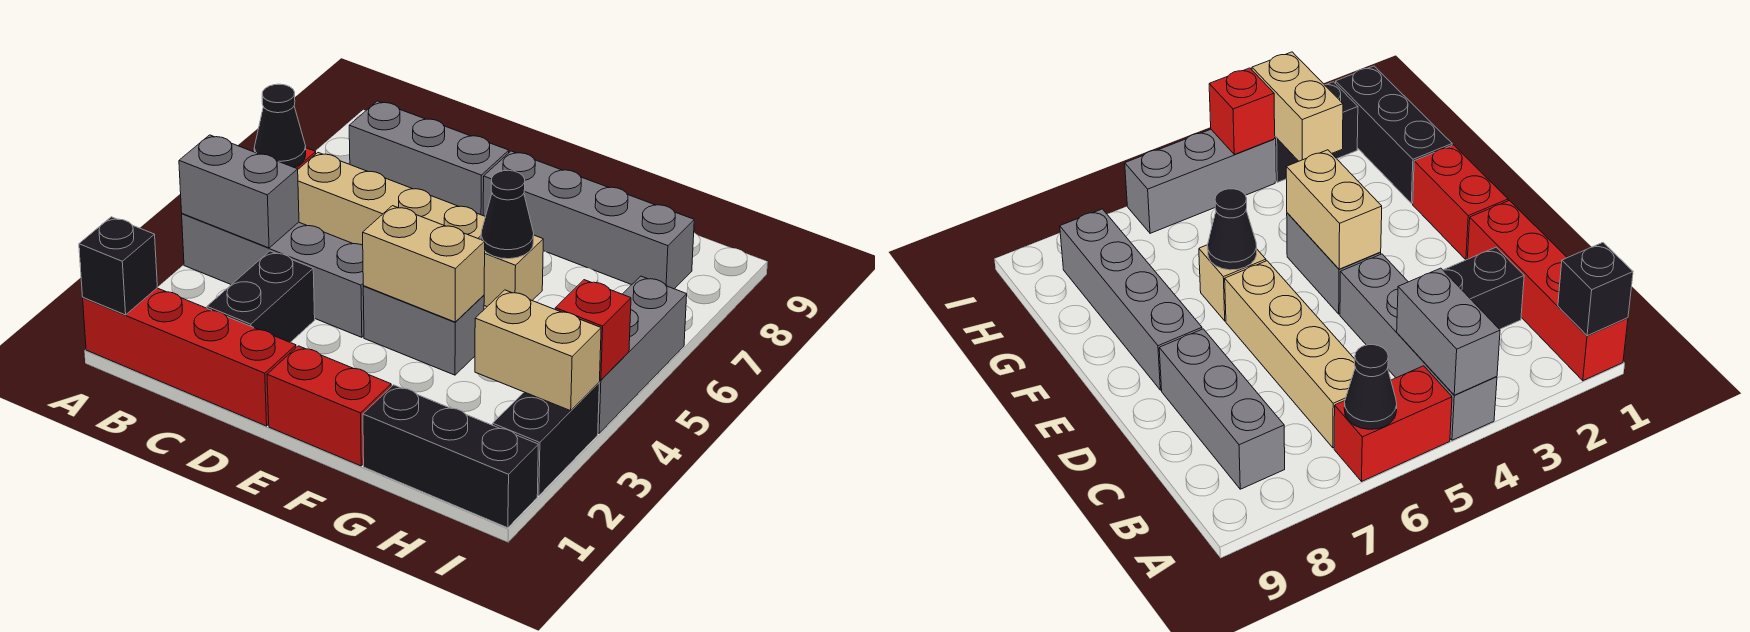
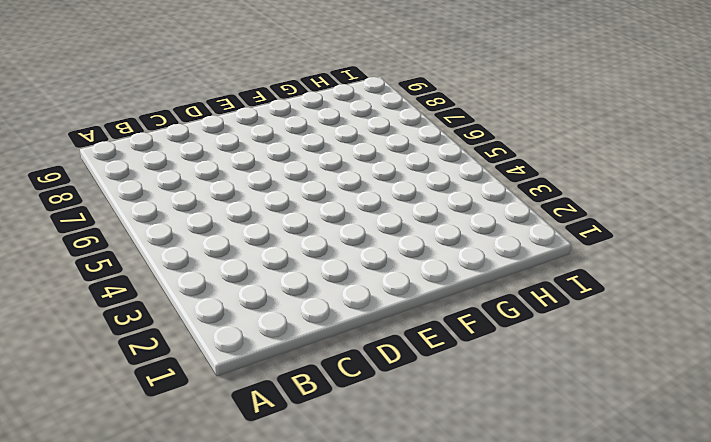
none -> red brick A1:D1 level 1
none -> grey brick A4:D4 level 1
none -> red brick A5:A6 level 1

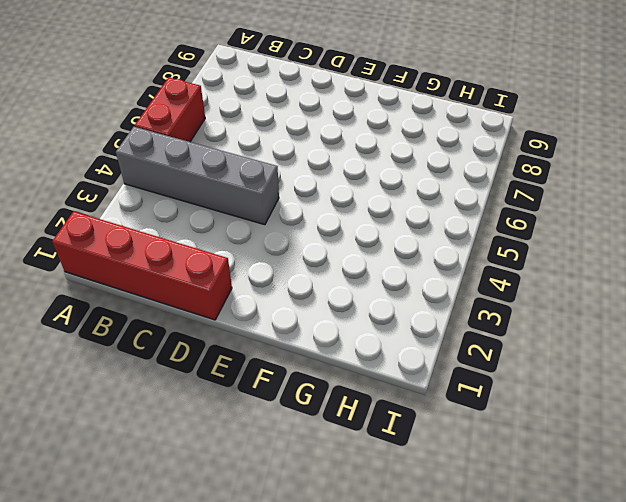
none -> tan brick B6:E6 level 1
none -> grey brick B8:D8 level 1
none -> black brick C2:C3 level 1

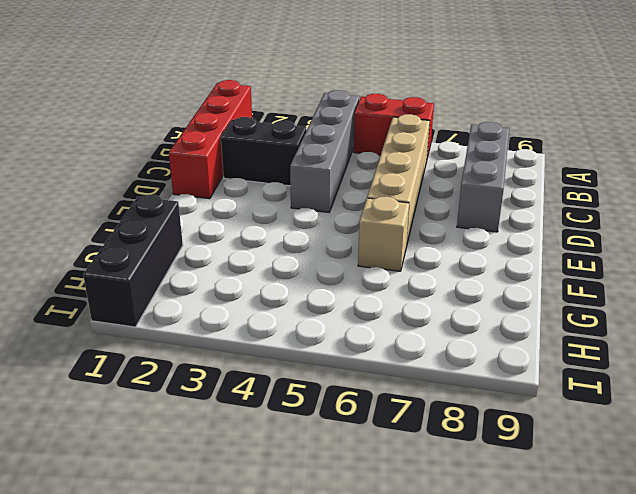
none -> red brick E1:F1 level 1
none -> grey brick E4:F4 level 1
none -> grey brick E8:H8 level 1

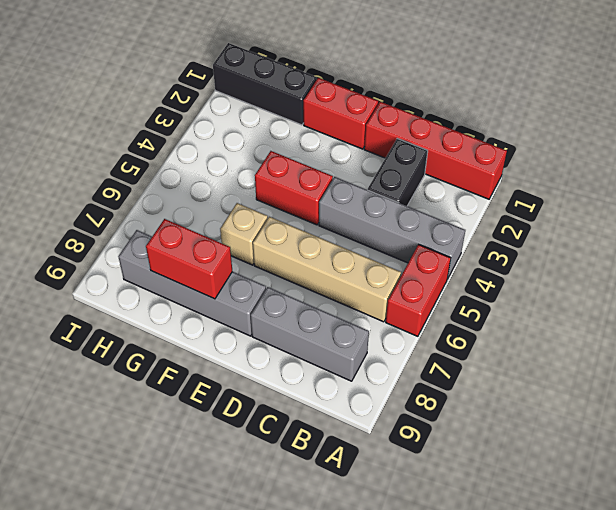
red brick E4:F4 level 1 -> grey brick E4:F4 level 1
red brick F8:G8 level 2 -> none
none -> black brick I2:I3 level 1
none -> grey brick I4:I6 level 1
none -> black brick A1 level 2

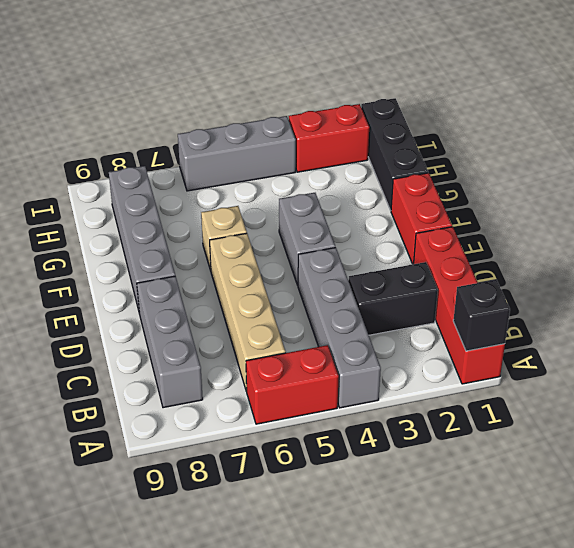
red brick I2:I3 level 1 -> black brick I2:I3 level 1
none -> grey brick A4:B4 level 2
none -> black cone A6 level 2
none -> tan brick E4:F4 level 2

